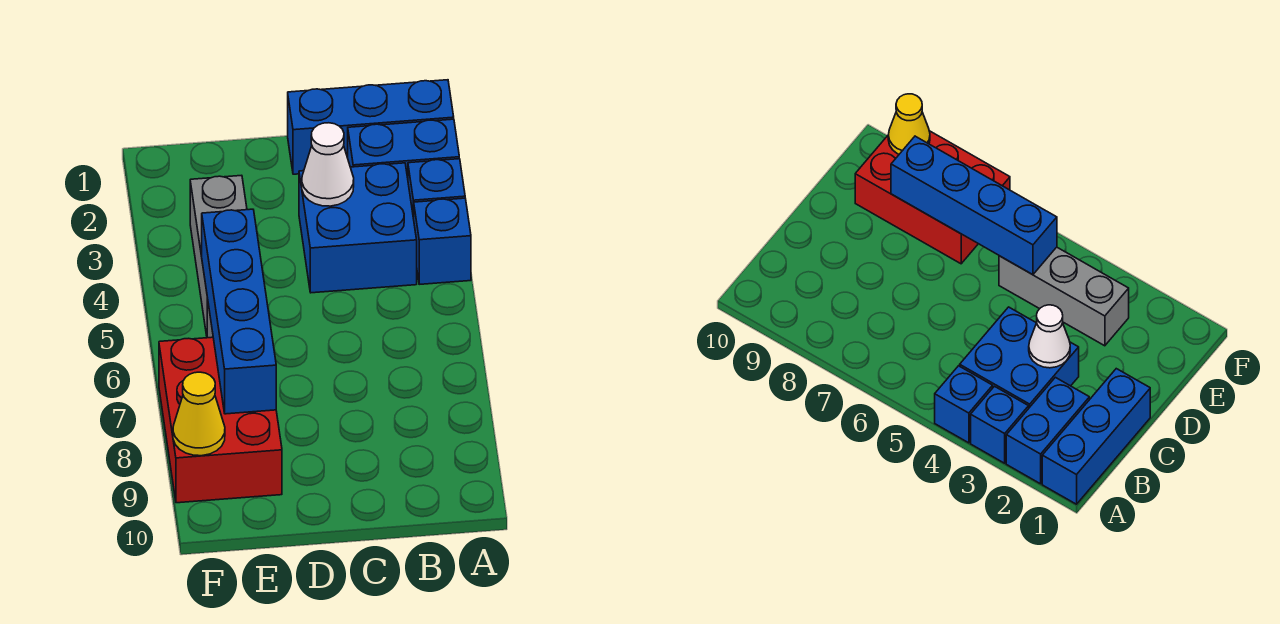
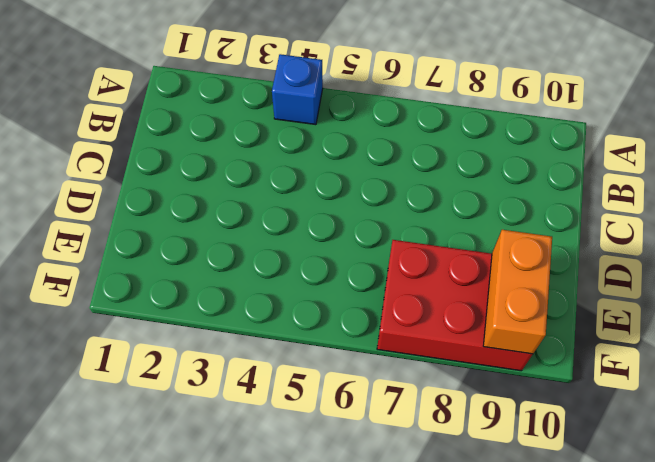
orange brick E9:F9 level 2 -> yellow cone F9 level 2
none -> blue brick A1:C1 level 1
none -> blue brick A2:B2 level 1

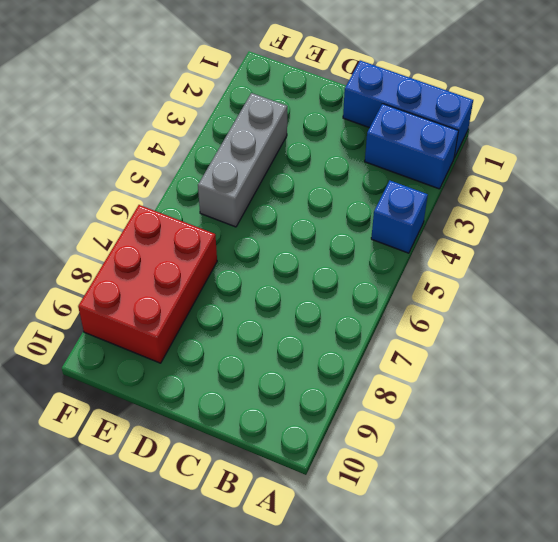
none -> blue brick A3 level 1
none -> blue brick B3:C4 level 1

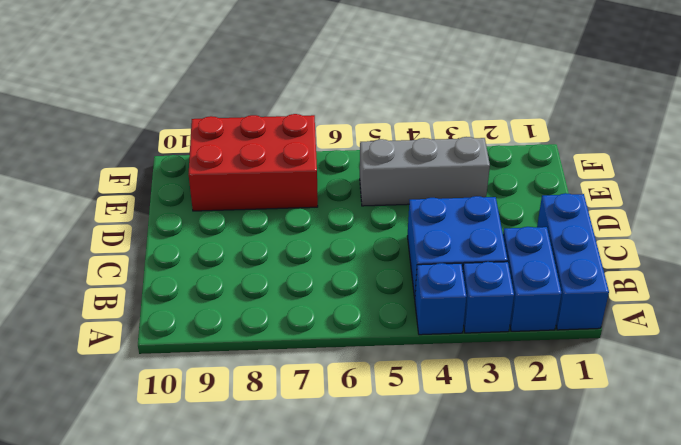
none -> white cone C3 level 2
none -> blue brick E5:E8 level 2

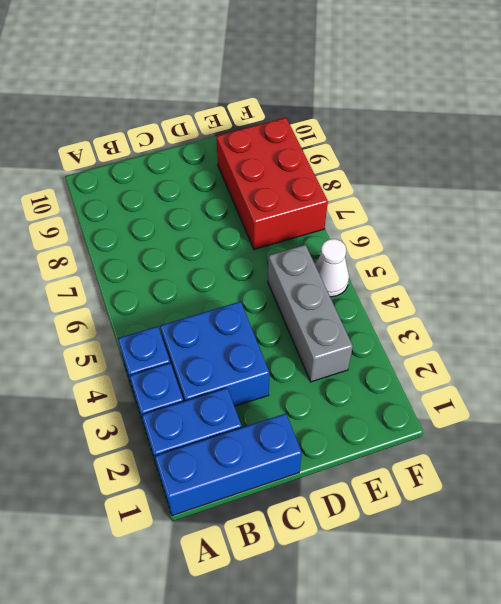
white cone F5 level 1 -> white cone C3 level 2
none -> blue brick E5:E8 level 2
none -> yellow cone F9 level 2

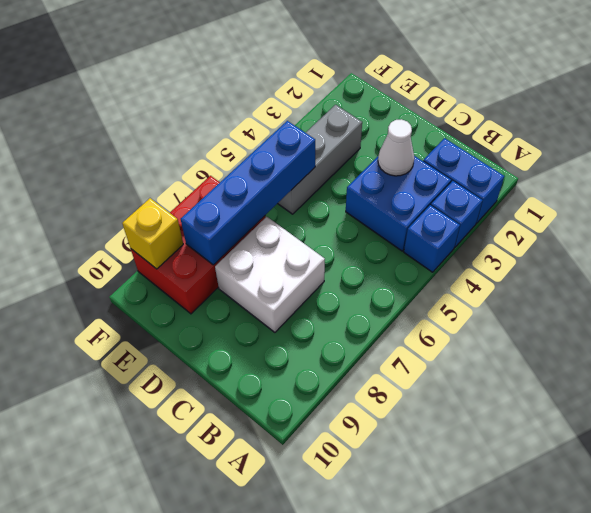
white brick C7:D8 level 1 -> none
yellow brick F9 level 2 -> yellow cone F9 level 2
none -> blue brick A1:C1 level 1

